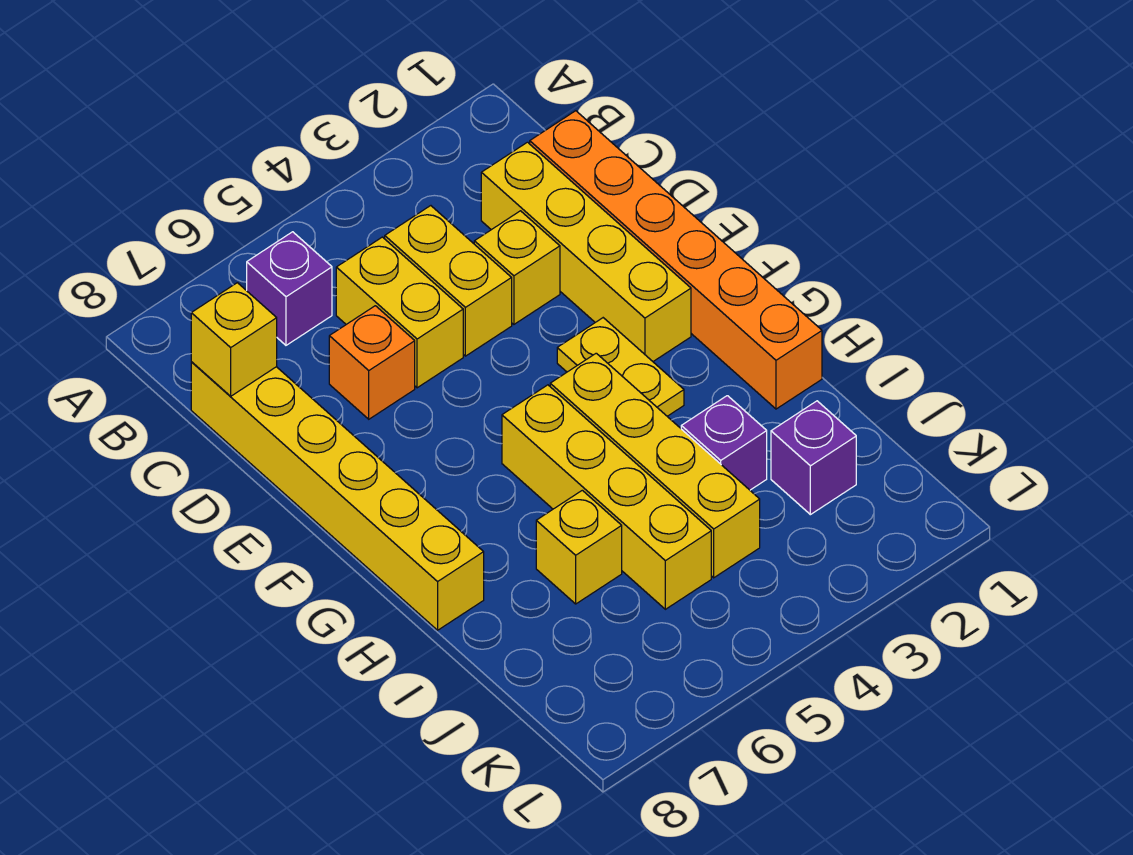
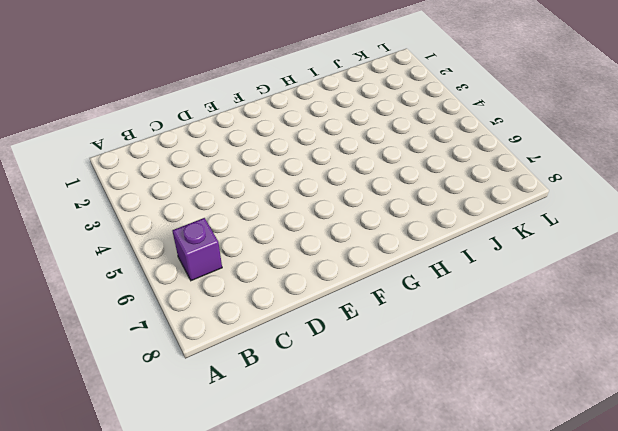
none -> orange brick C1:H1 level 1
none -> yellow brick C2:F2 level 1
none -> yellow brick C4:D4 level 1

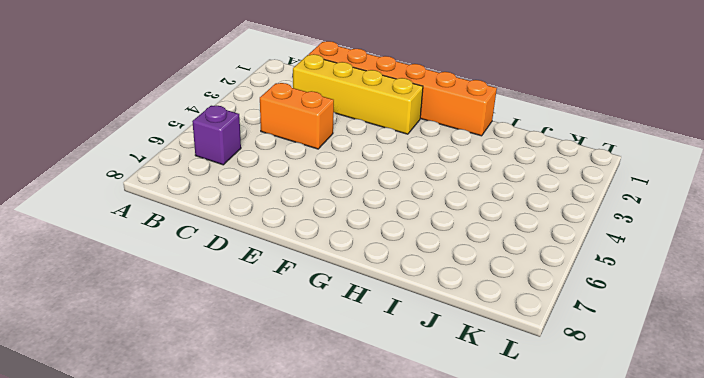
orange brick C4:D4 level 1 -> yellow brick C4:D4 level 1
none -> yellow brick C5:D5 level 1
none -> yellow brick C8:H8 level 1
none -> yellow brick D3 level 1

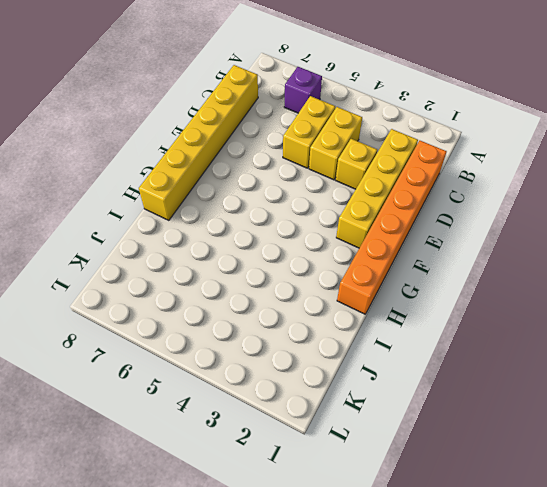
none -> orange brick D6 level 1
none -> yellow plate F3:G3 level 1
none -> yellow brick G4:J4 level 1

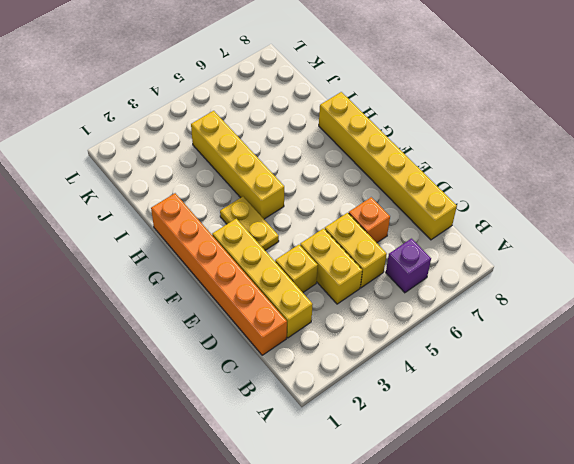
none -> yellow brick G5:J5 level 1
none -> purple brick I3 level 1
none -> yellow brick I6 level 1

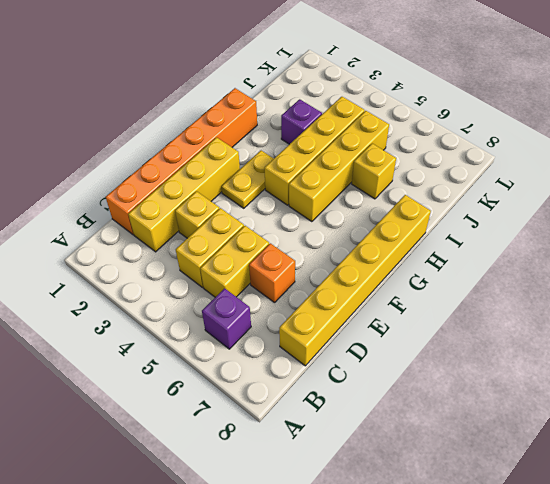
none -> purple brick J2 level 1
none -> yellow brick C8 level 2

